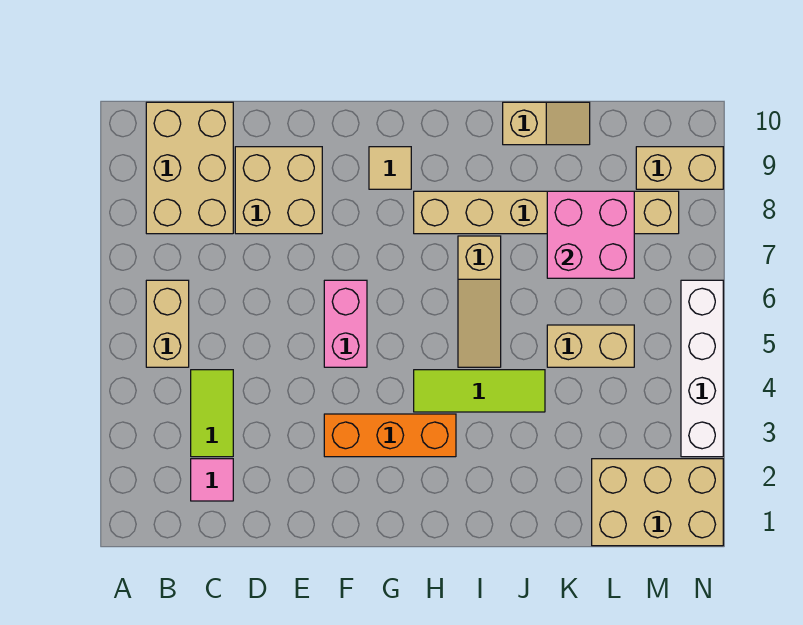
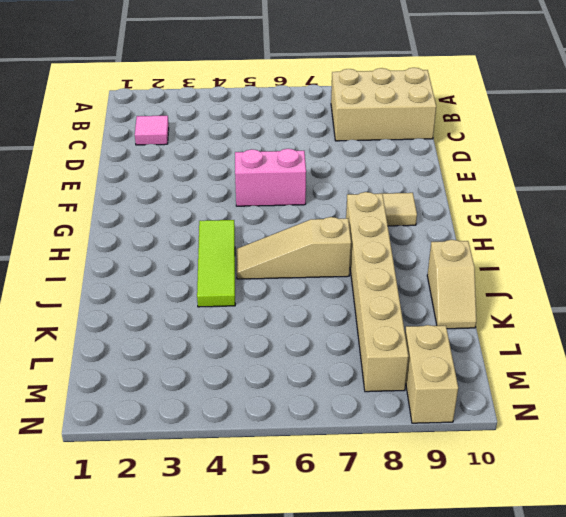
none -> tan brick B5:B6 level 1
none -> lime tile C3:C4 level 1
none -> tan brick D8:E9 level 1

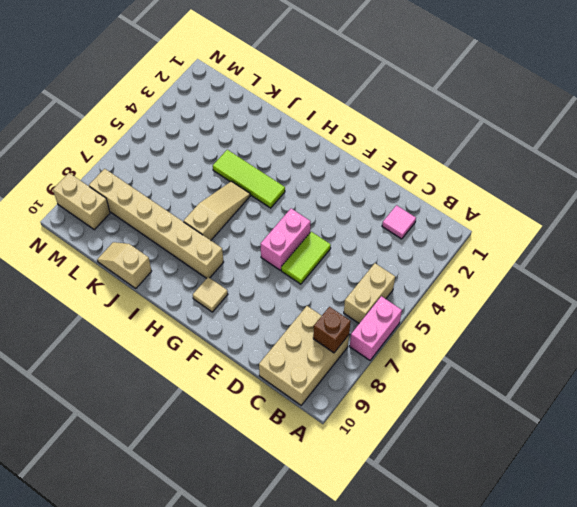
pink brick A6:A7 level 1 -> none
brown brick B8 level 2 -> none
lime tile E5:E6 level 1 -> lime tile C3:C4 level 1
none -> tan brick D8:E9 level 1
none -> orange brick F3:H3 level 1
none -> tan brick K5:L5 level 1

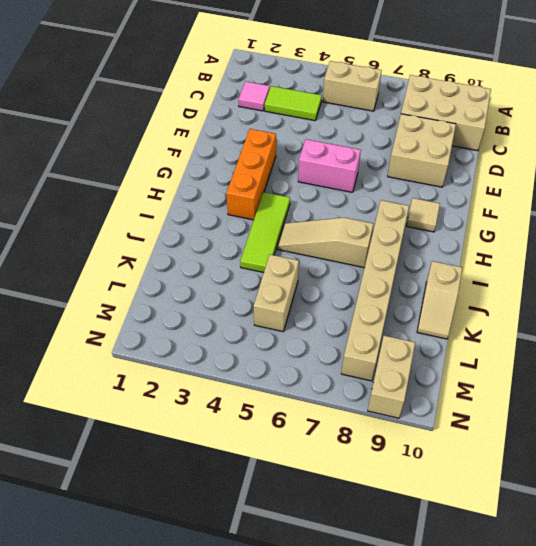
none -> tan brick L1:N2 level 1
none -> white brick N3:N6 level 1
none -> pink brick K7:L8 level 2

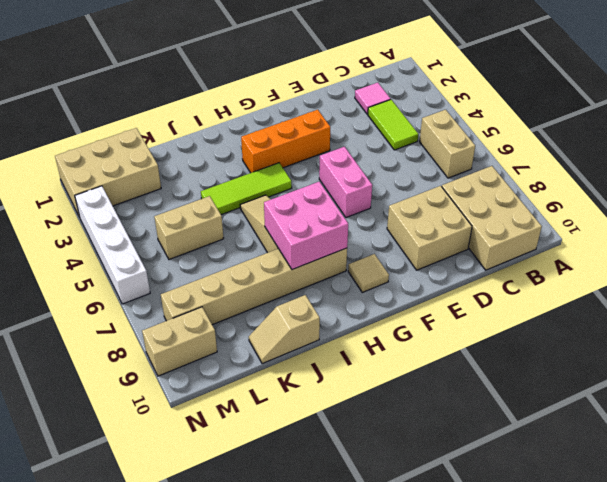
pink brick H7:I8 level 2 -> pink brick K7:L8 level 2

